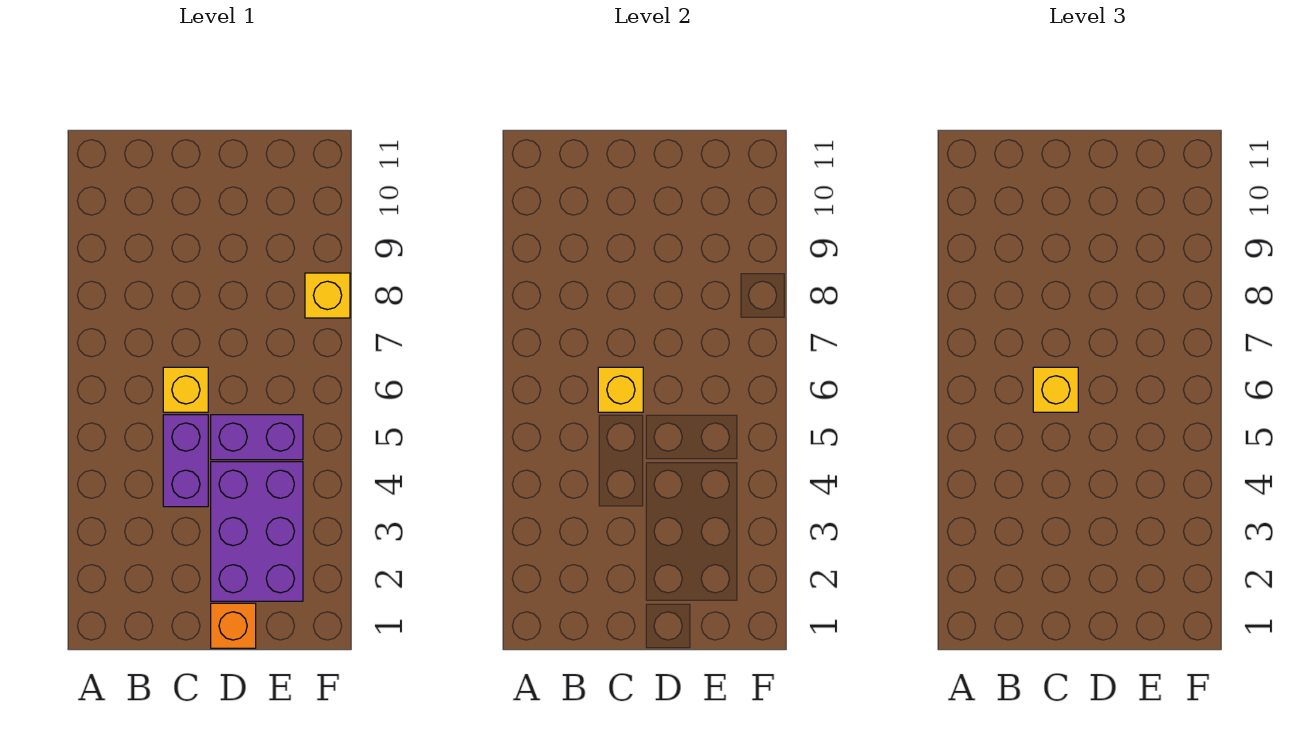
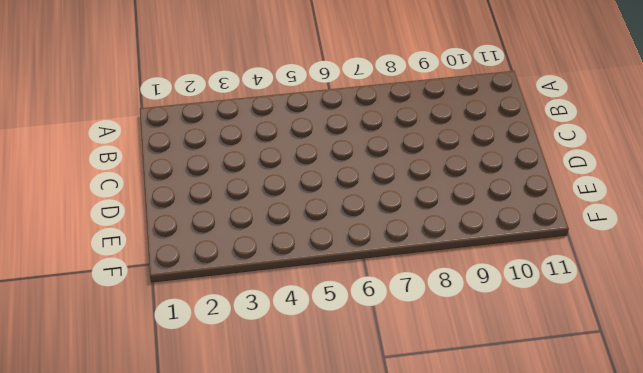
none -> purple brick C4:C5 level 1
none -> yellow brick C6 level 1

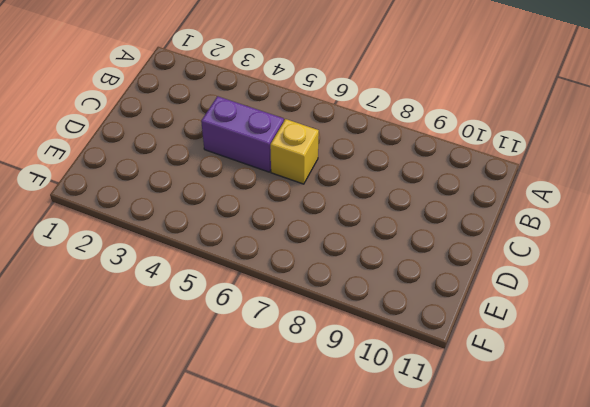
none -> orange brick D1 level 1
none -> purple brick D2:E4 level 1

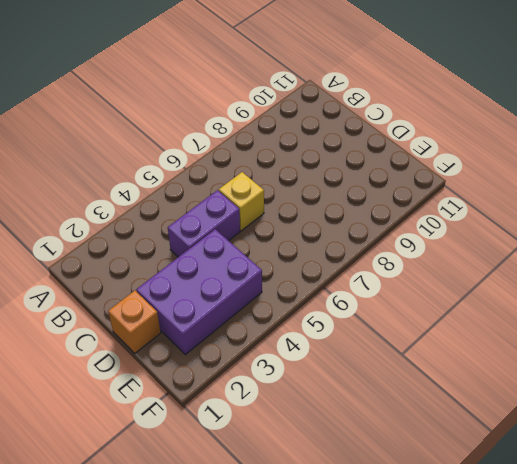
none -> purple brick D5:E5 level 1
none -> yellow brick F8 level 1

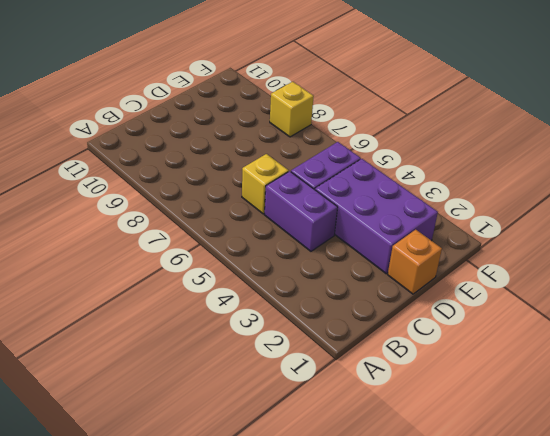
none -> yellow brick C6 level 2
none -> yellow brick C6 level 3

